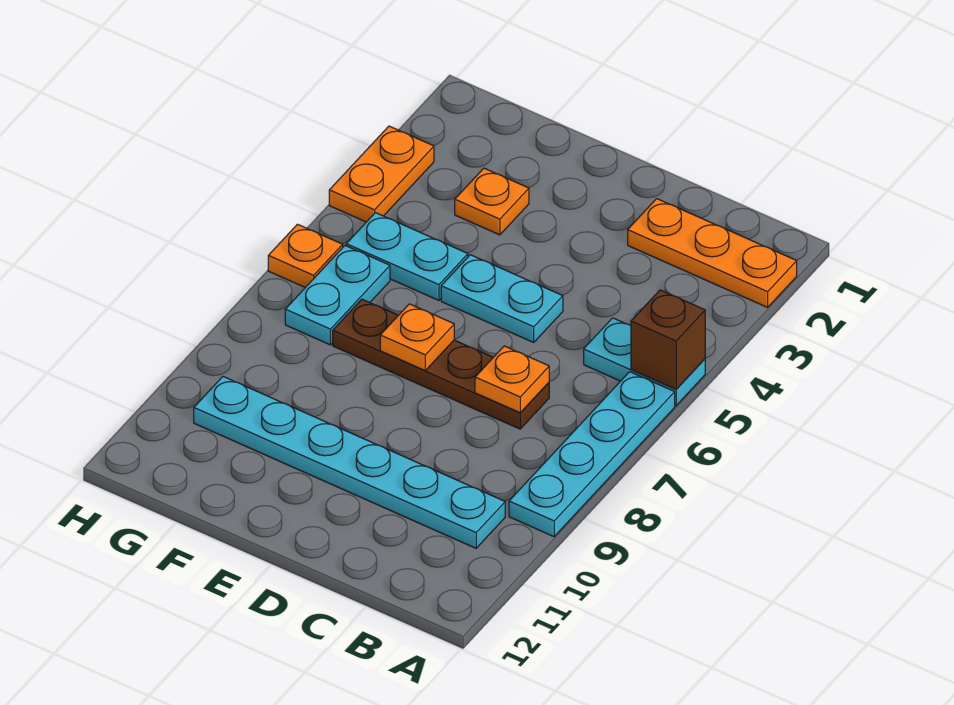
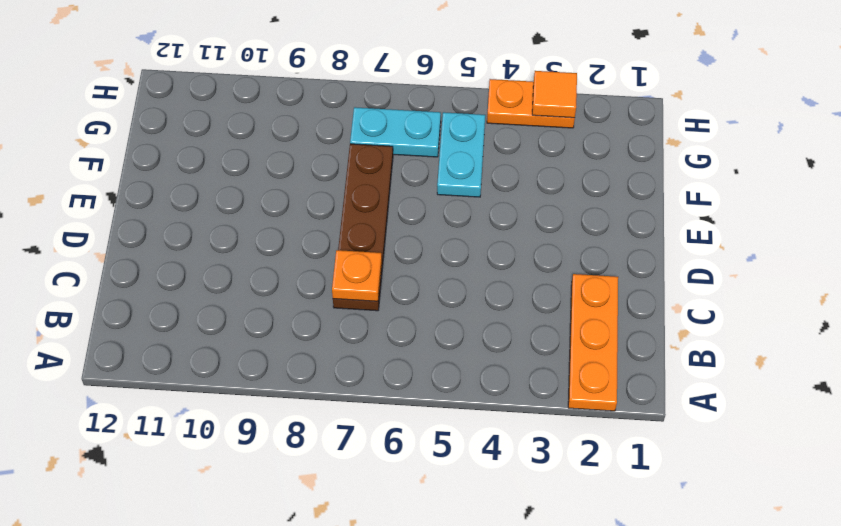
orange tile H3 level 2 -> none
none -> cyan plate A5:B5 level 1
none -> cyan plate A6:A9 level 1
none -> cyan plate B10:G10 level 1

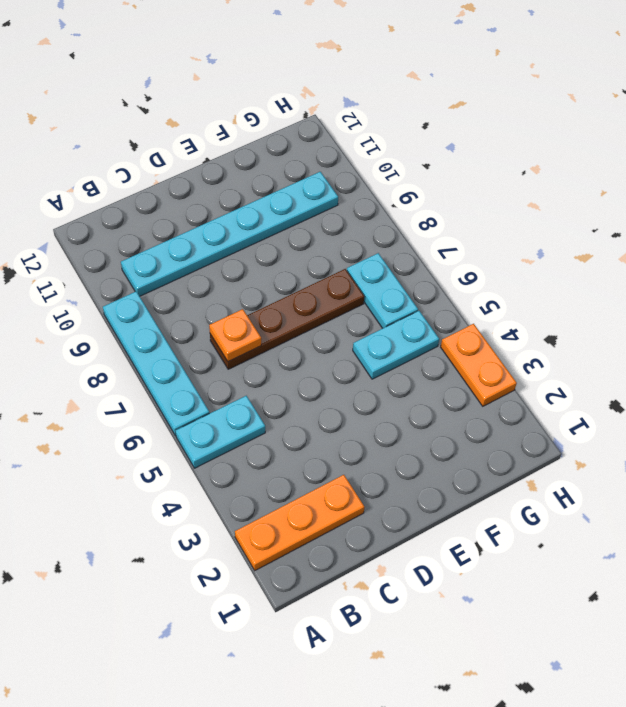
none -> cyan plate D5:E5 level 1
none -> orange plate F3 level 1
none -> orange plate H6 level 1

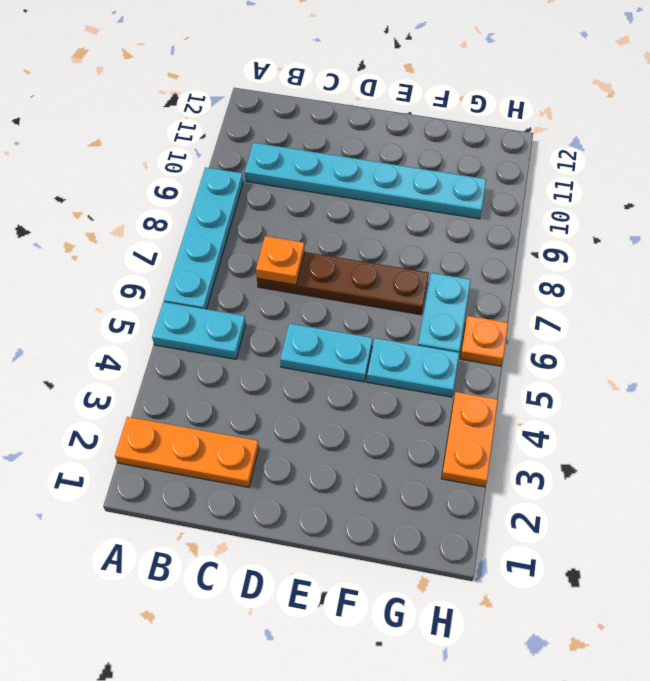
none -> orange plate F3 level 1
none -> brown brick A5 level 2
none -> orange plate E7 level 2

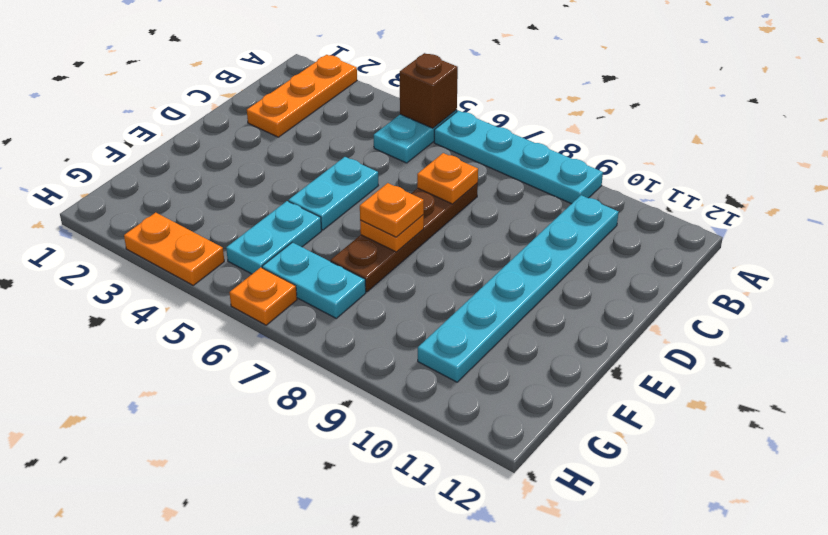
orange plate E7 level 3 -> orange plate F3 level 1

